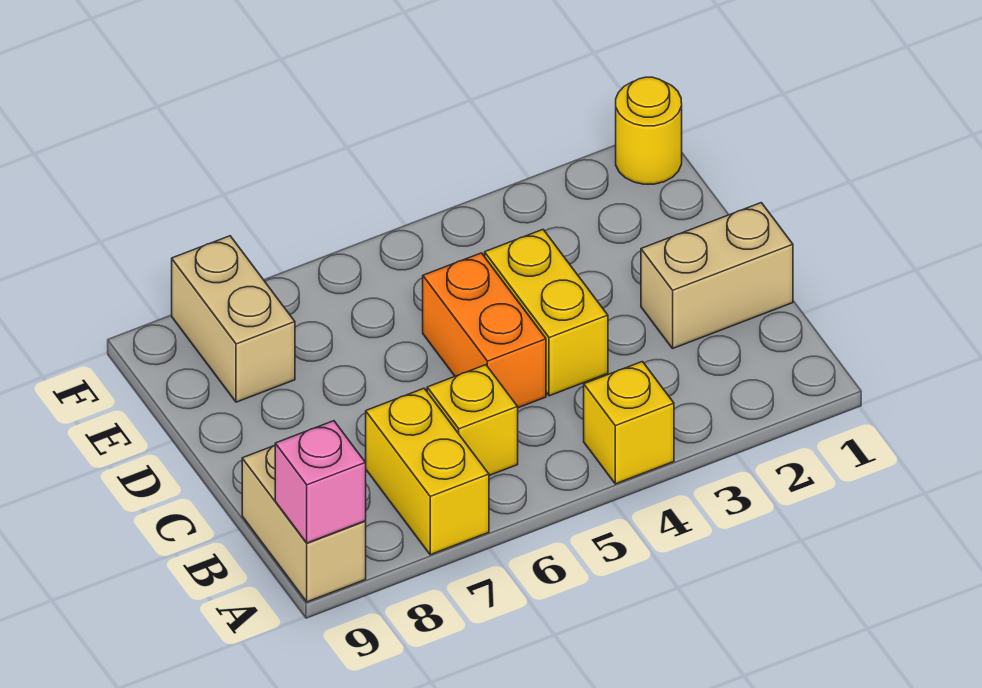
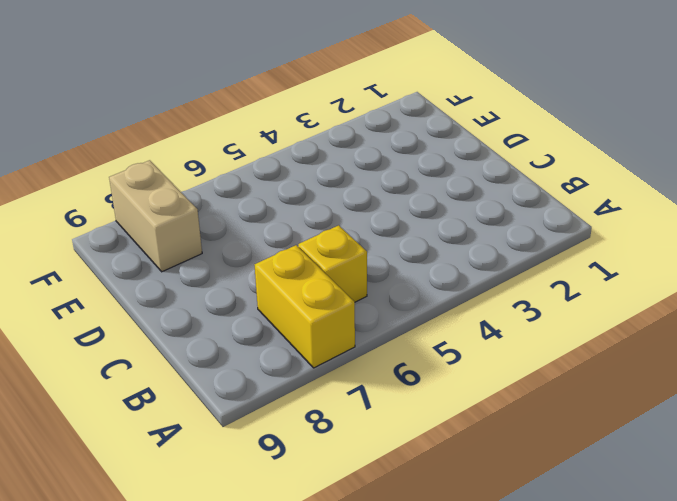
none -> yellow brick A4 level 1
none -> tan brick A9:B9 level 1

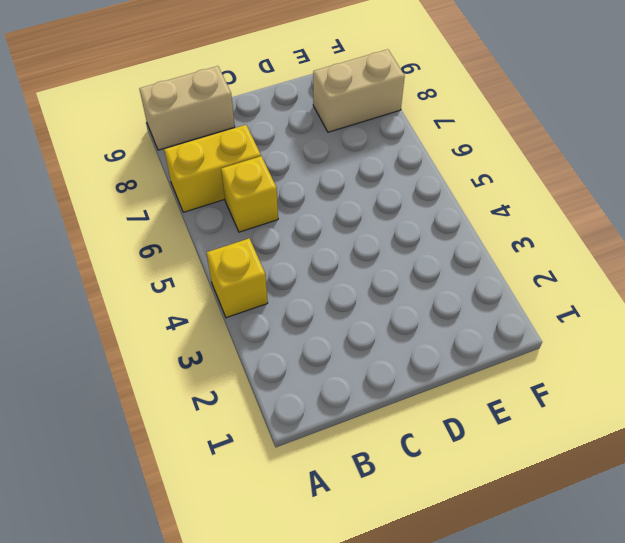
none -> tan brick C1:C2 level 1
none -> yellow brick C4:D4 level 1

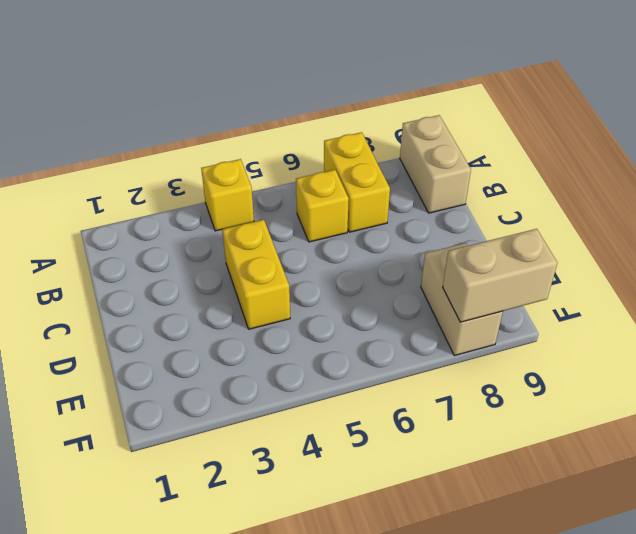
tan brick F8:F9 level 2 -> tan brick C1:C2 level 1
none -> orange brick C5:D5 level 1
none -> yellow round brick F1 level 1

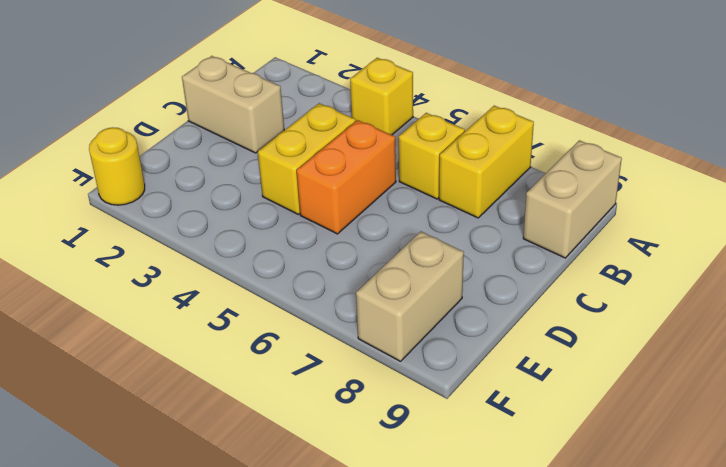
none -> pink brick A9 level 2

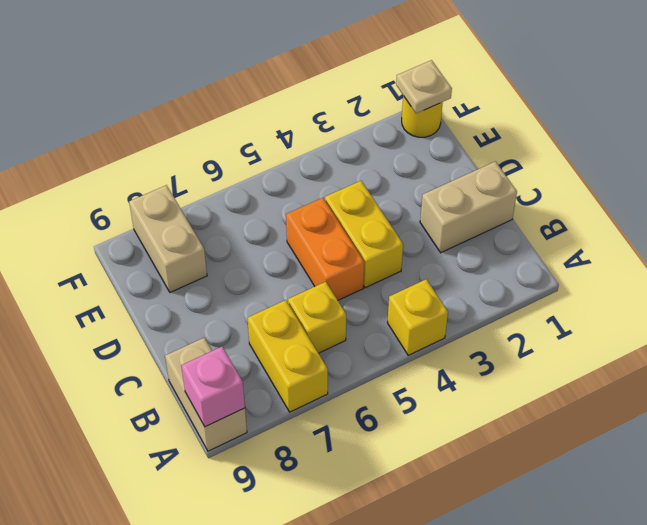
tan plate F1 level 2 -> none

